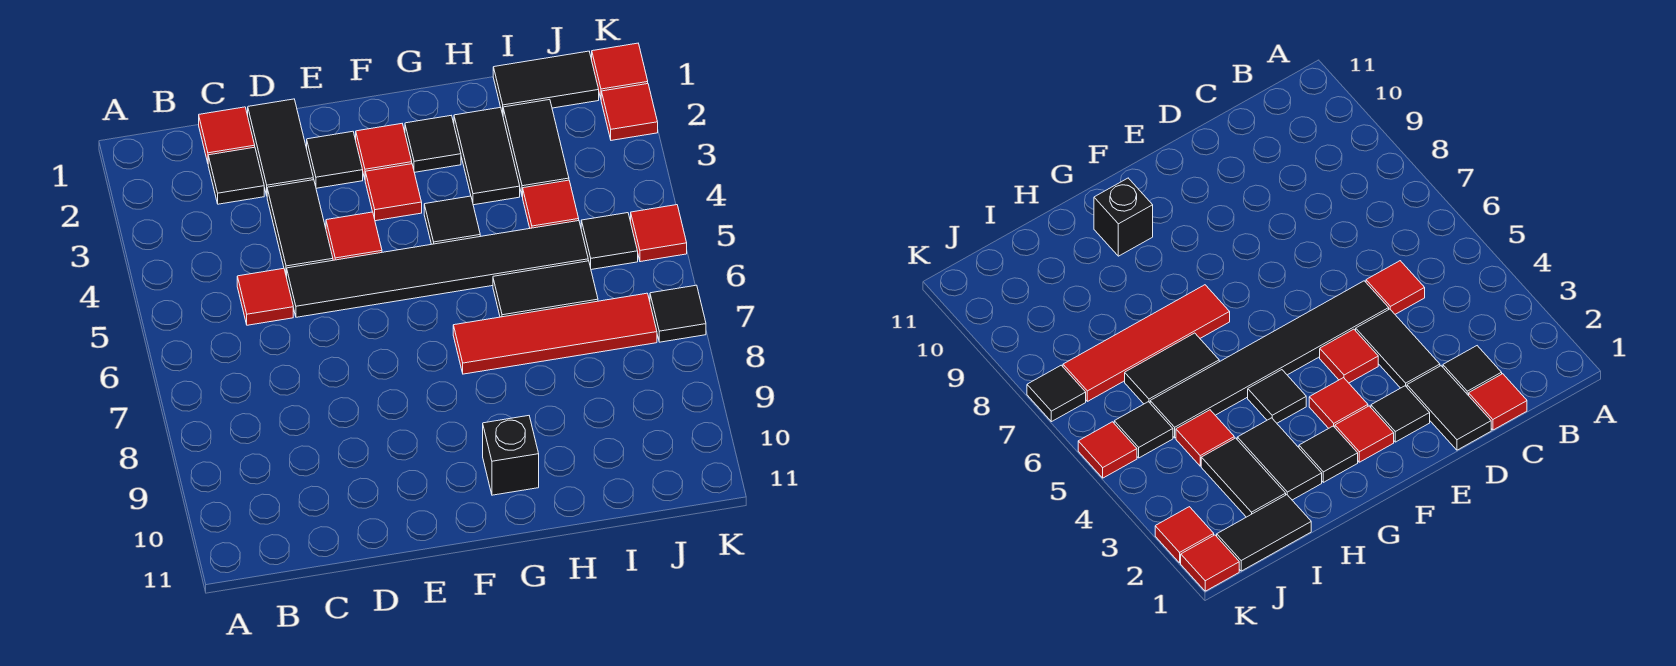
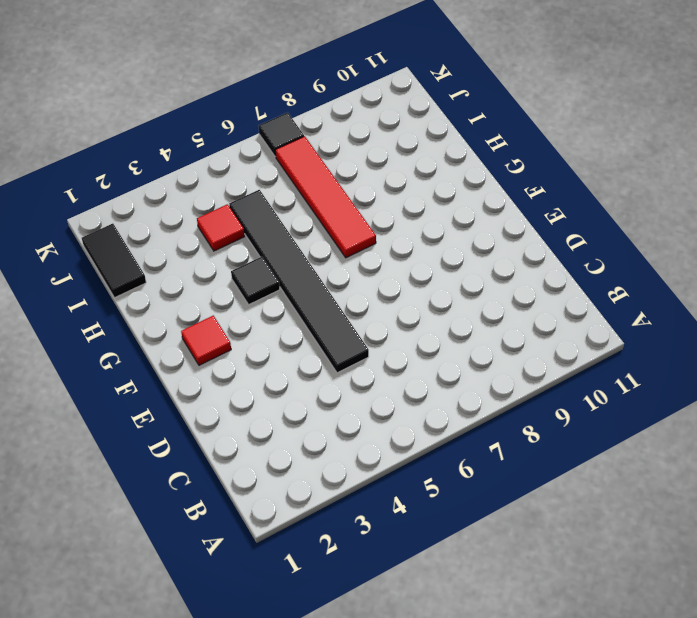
none -> red tile C1 level 1
none -> black tile C2 level 1
none -> red tile C5 level 1

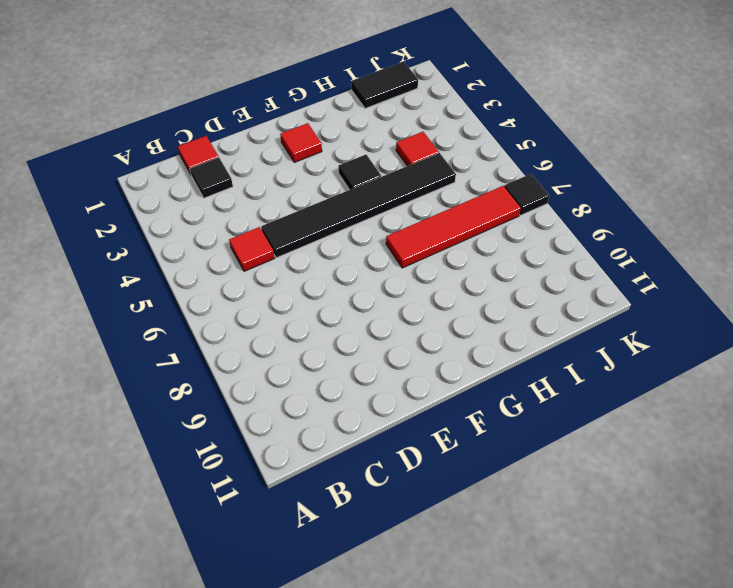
none -> black tile D1:D2 level 1
none -> black tile D3:D4 level 1
none -> black tile E2 level 1

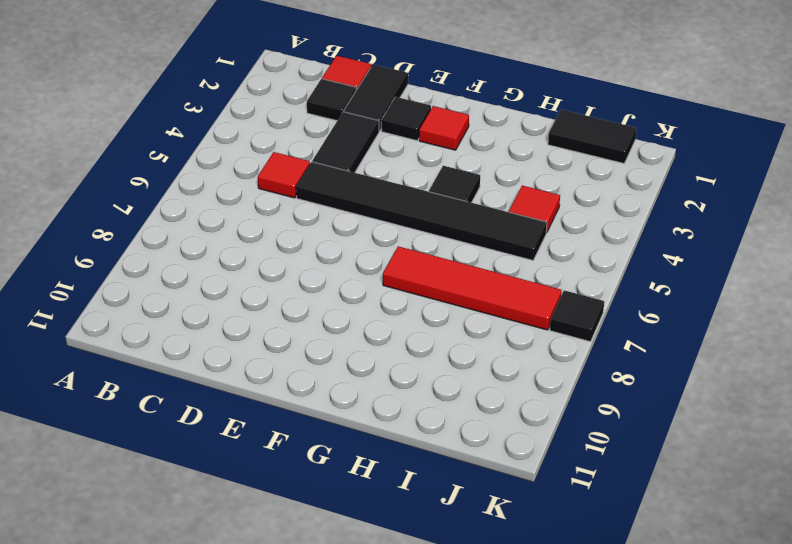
none -> red tile E4 level 1
none -> red tile F3 level 1
none -> black tile G2 level 1

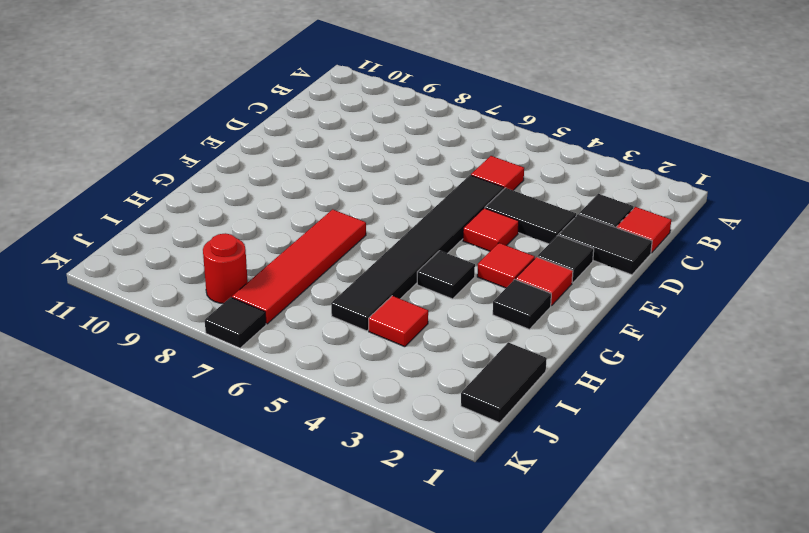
red round brick J8 level 1 -> none
none -> black brick G10 level 1
none -> black tile H2:H3 level 1
none -> black tile H6:I6 level 1

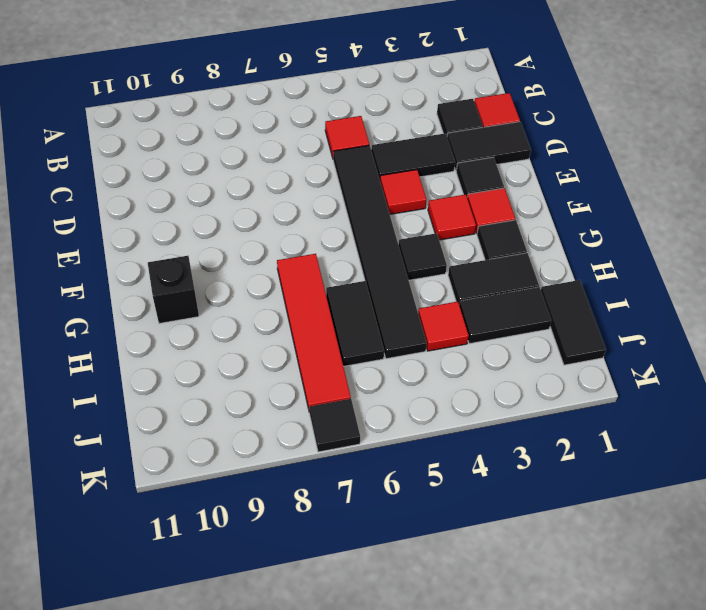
none -> black tile J5 level 1
none -> red tile K1 level 1
none -> red tile K2 level 1

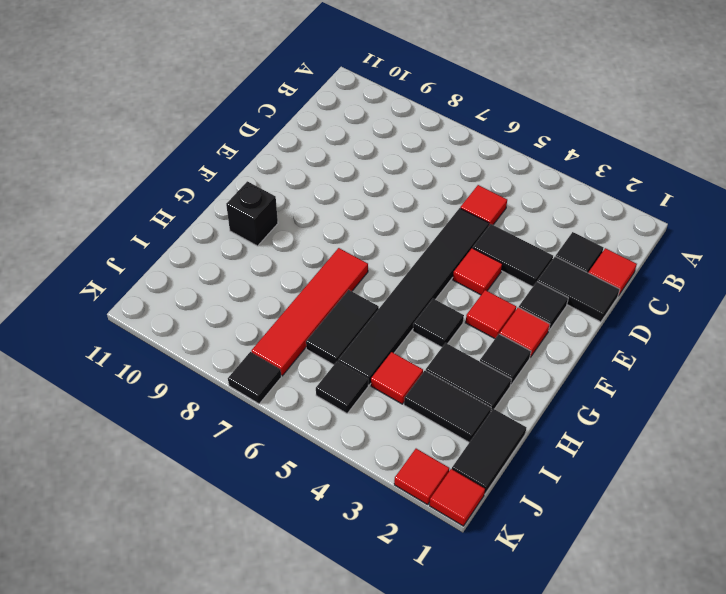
none -> red tile K5 level 1

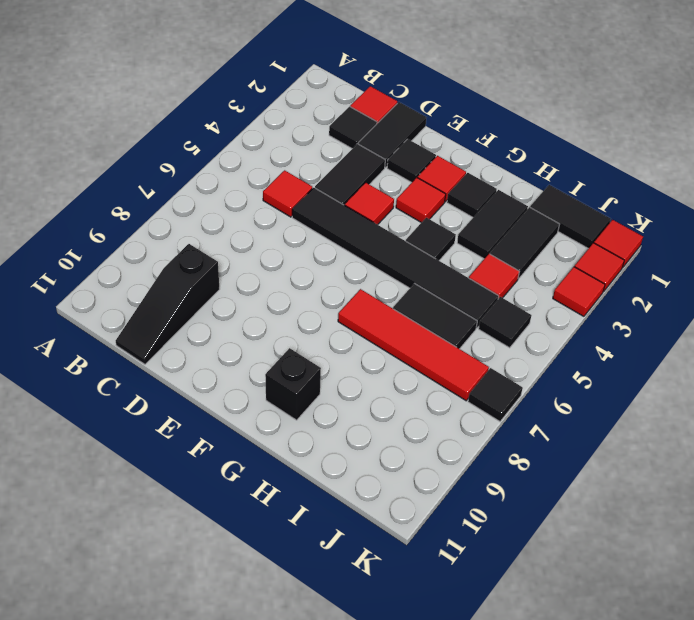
black slope C9:C11 level 1 top 9 -> none
red tile K3 level 1 -> red tile K5 level 1

